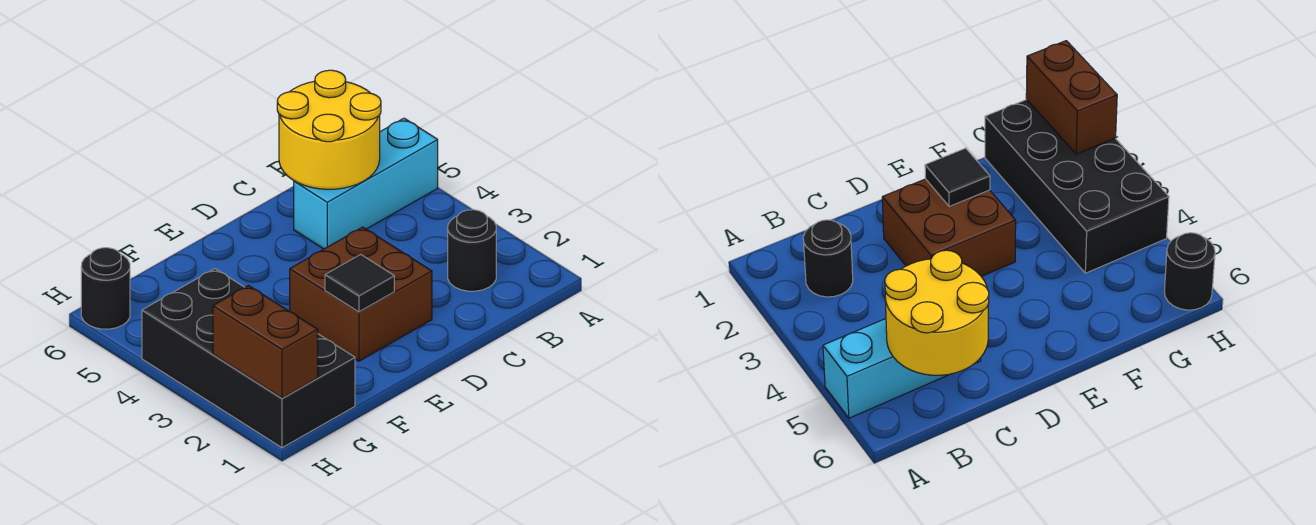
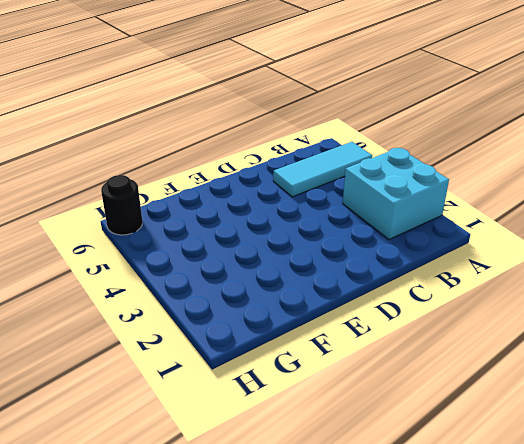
cyan brick A2:B3 level 1 -> black round brick B2 level 1
cyan tile A5:C5 level 1 -> cyan brick A5:C5 level 1
none -> brown brick D2:E3 level 1
none -> black brick G1:H4 level 1

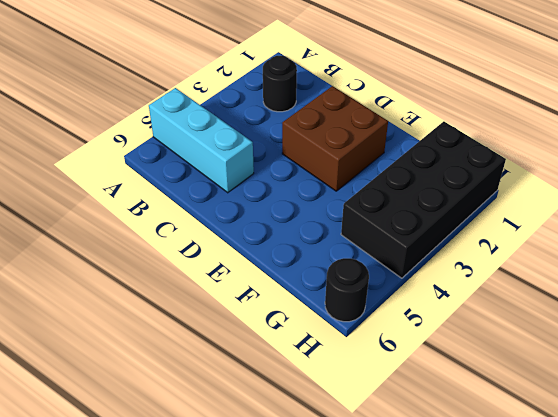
none -> yellow round brick B5:C6 level 2
none -> black tile E2 level 2

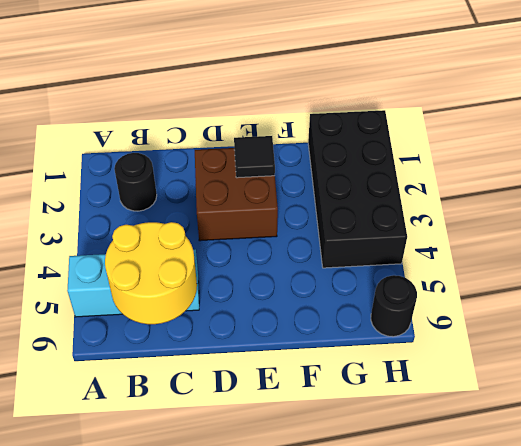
none -> brown brick H1:H2 level 2

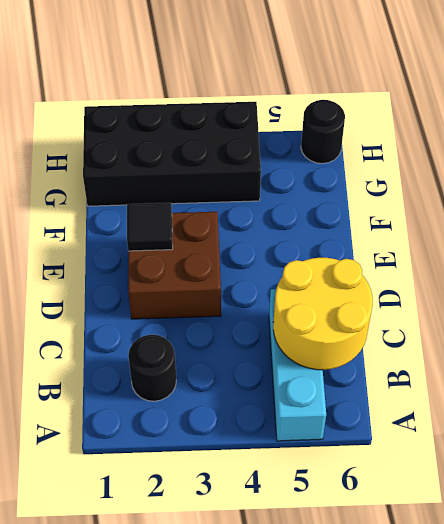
none -> brown brick H1:H2 level 2

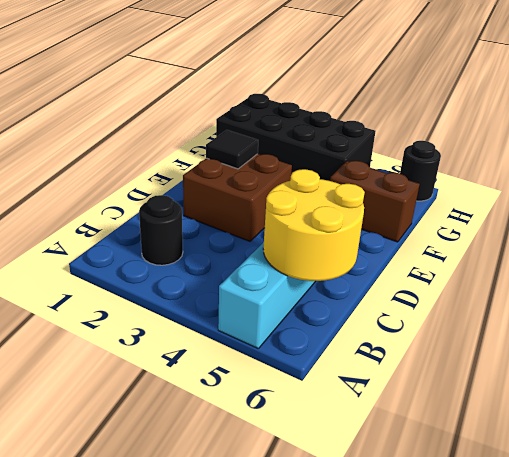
brown brick F5:F6 level 1 -> brown brick H1:H2 level 2

